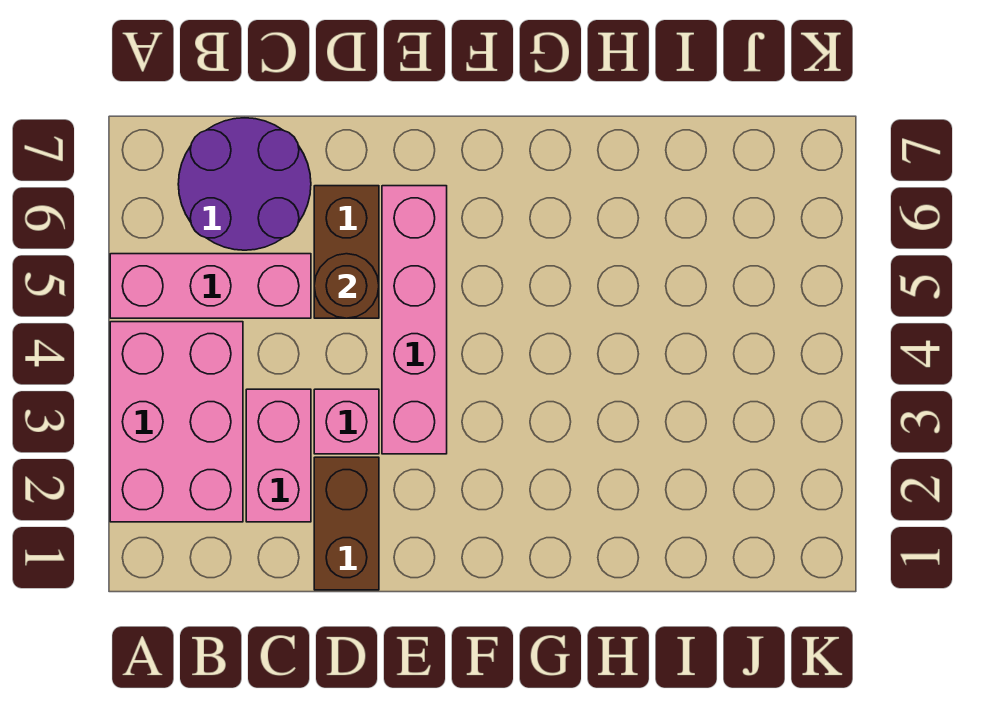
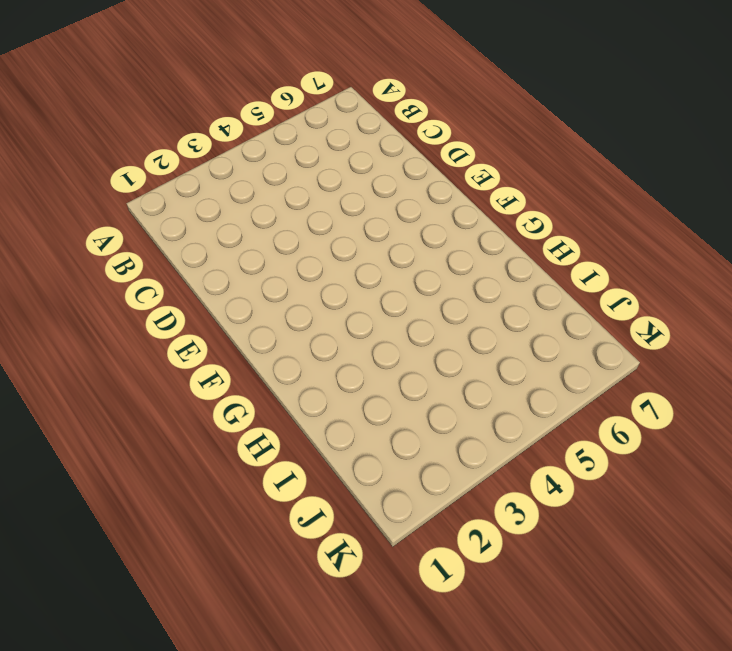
none -> pink brick A2:B4 level 1
none -> pink brick A5:C5 level 1

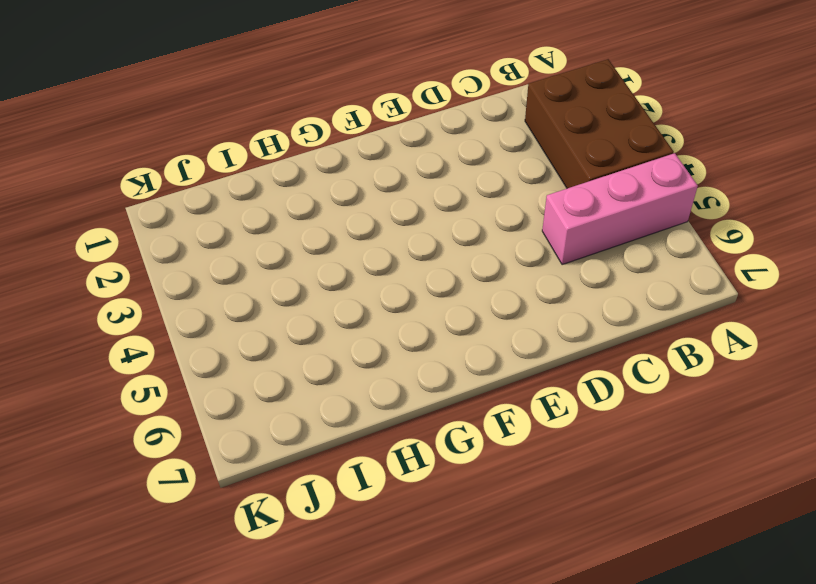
brown brick A2:B4 level 1 -> pink brick A2:B4 level 1
none -> purple round brick B6:C7 level 1
none -> pink brick C2:C3 level 1

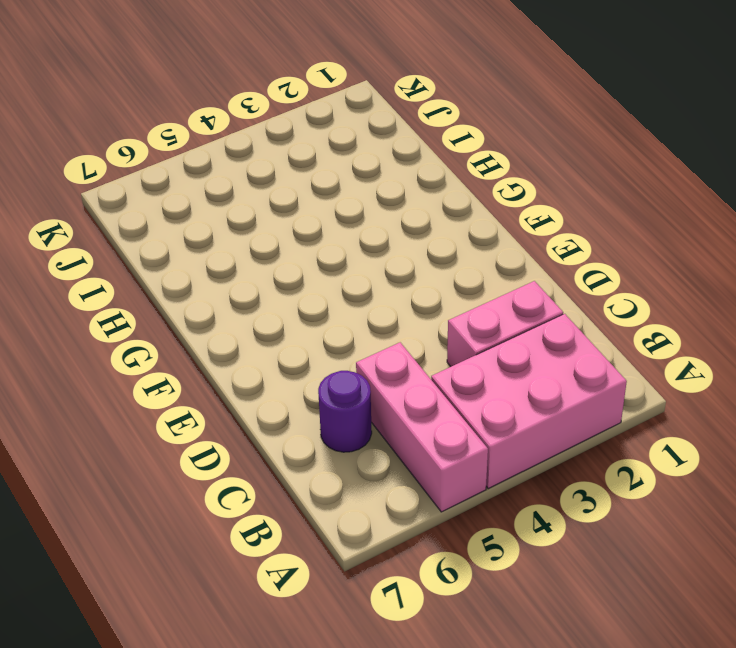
purple round brick C6 level 1 -> purple round brick B6:C7 level 1
none -> brown brick D1:D2 level 1
none -> pink brick D3 level 1

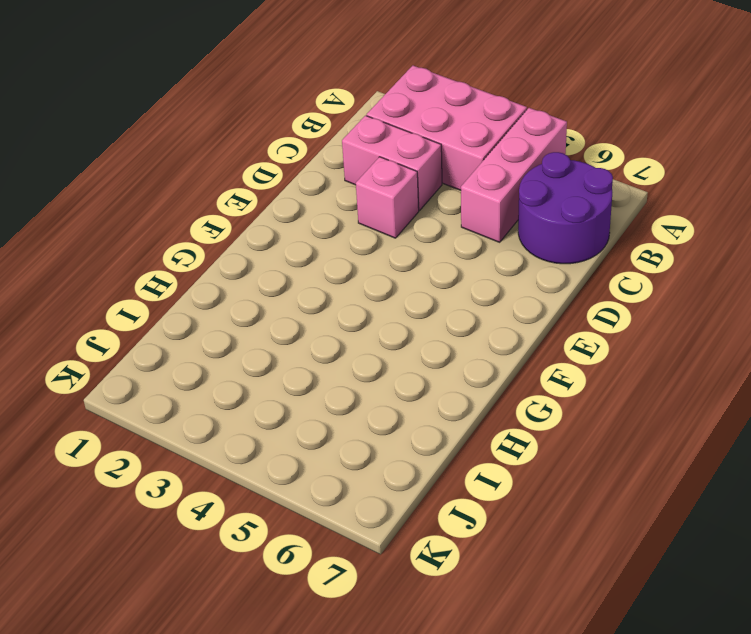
none -> brown brick D1:D2 level 1
none -> brown brick D5:D6 level 1

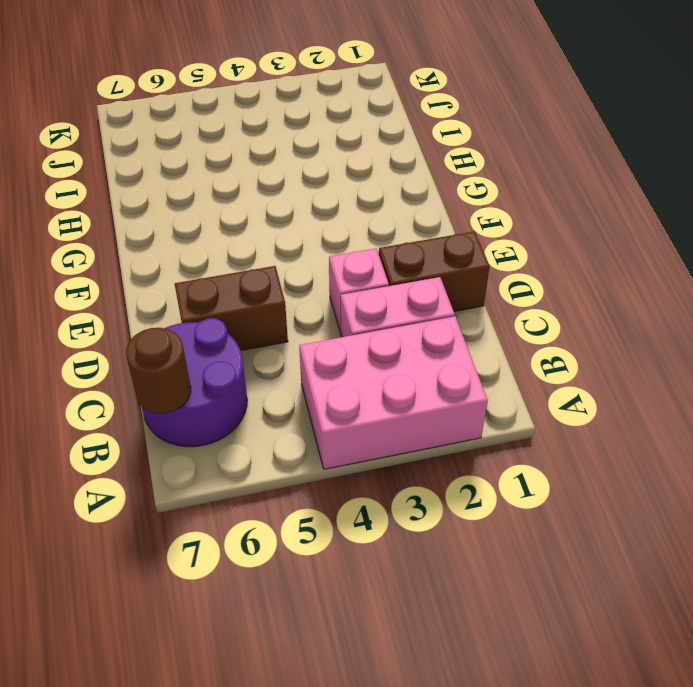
brown round brick B7 level 2 -> brown round brick D5 level 2
none -> pink brick A5:C5 level 1
none -> pink brick E3:E6 level 1

